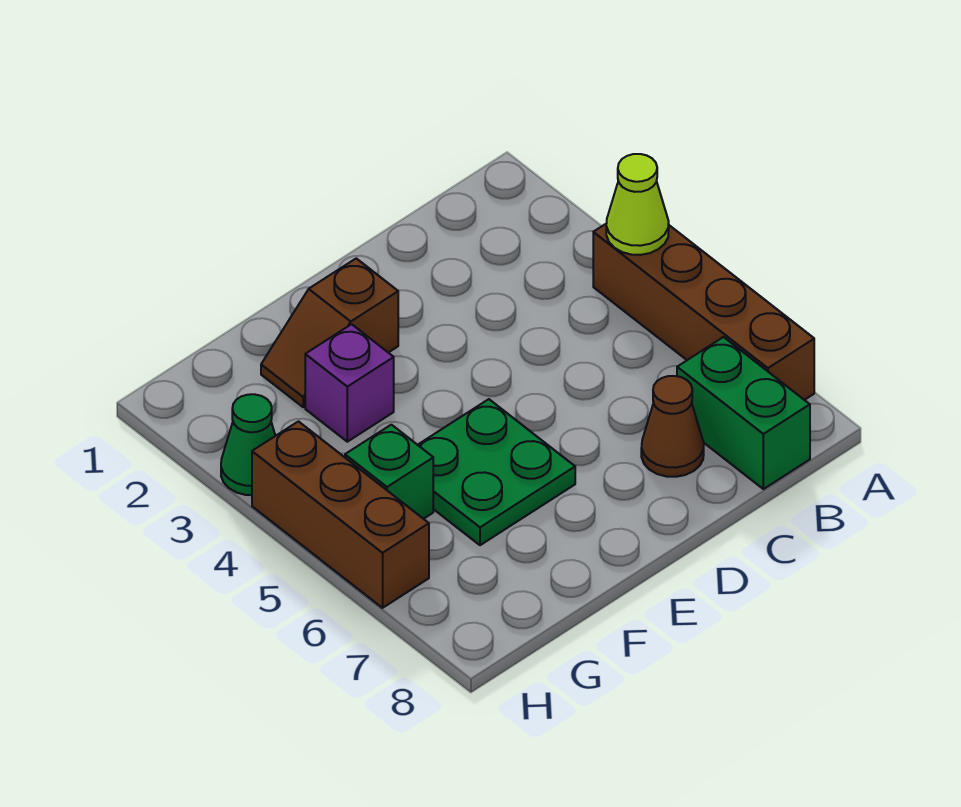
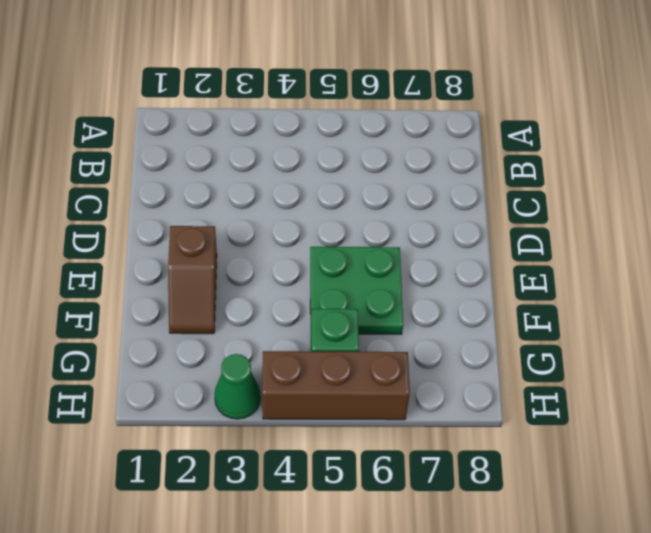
none -> brown brick A4:A7 level 1
none -> green brick B7:B8 level 1

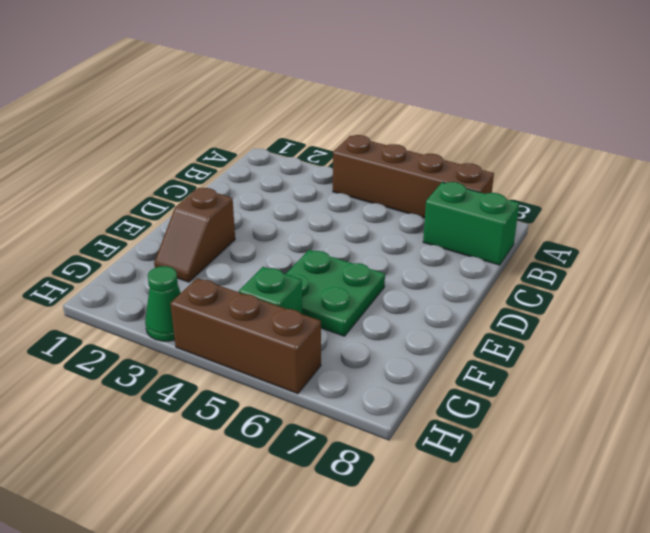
none -> brown cone C7 level 1
none -> purple brick F3 level 1

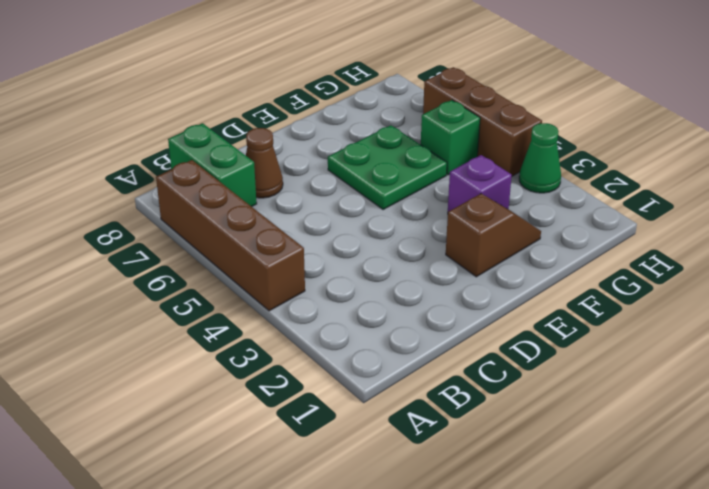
none -> lime cone A4 level 2

